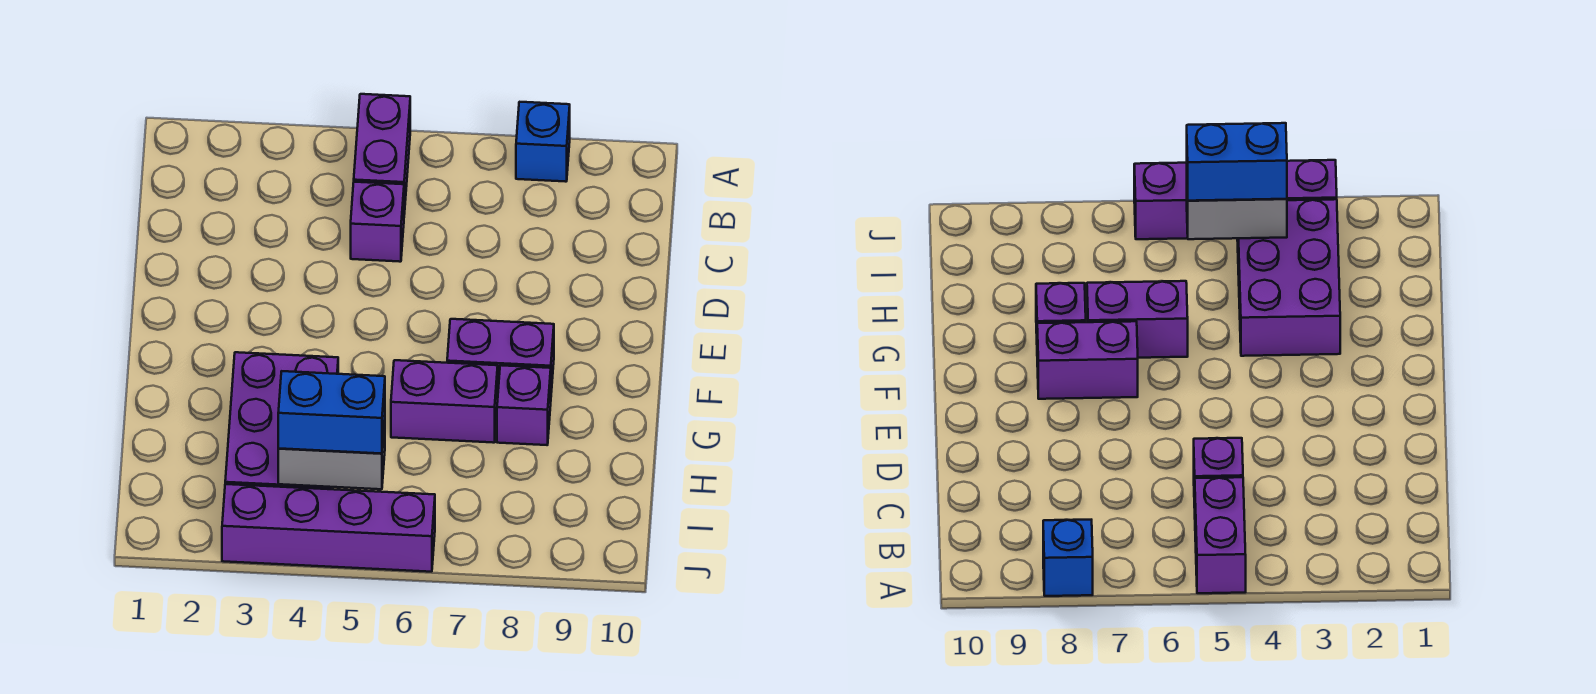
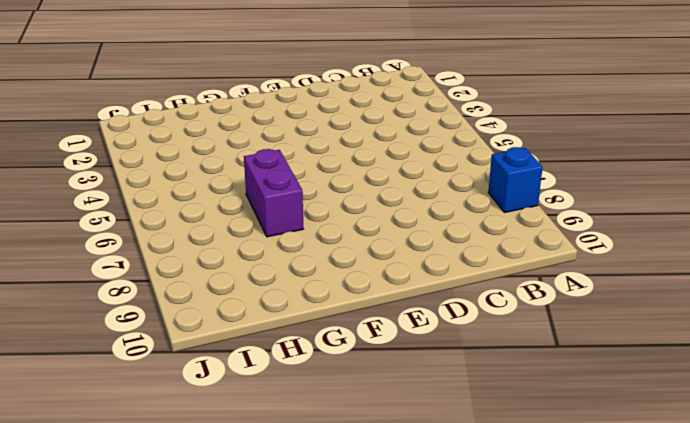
none -> purple brick A5:B5 level 1
none -> purple brick C5 level 1

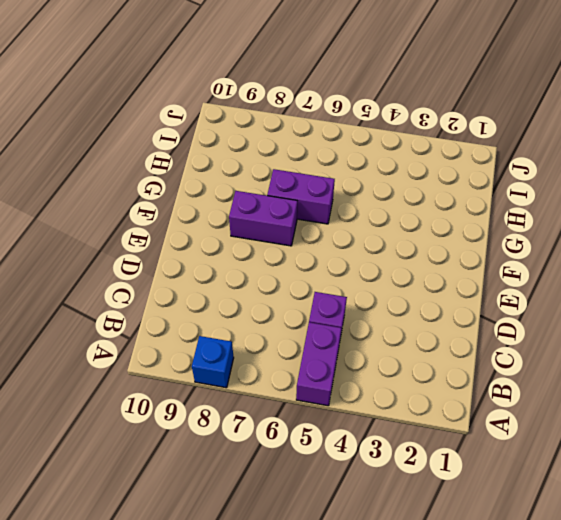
none -> purple brick G3:I4 level 1
none -> purple brick G8 level 1

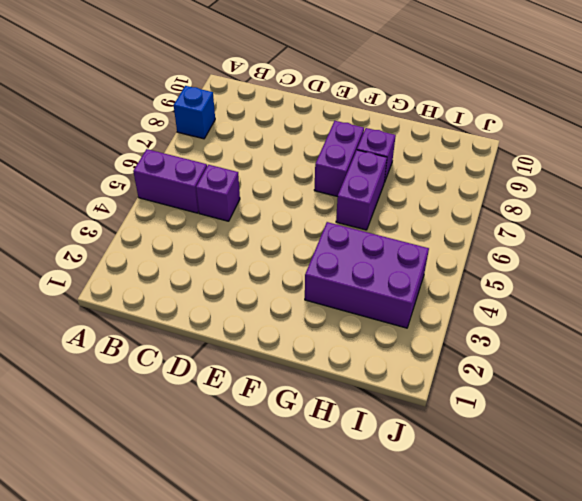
none -> purple brick J3:J6 level 1
none -> grey brick I4:I5 level 2

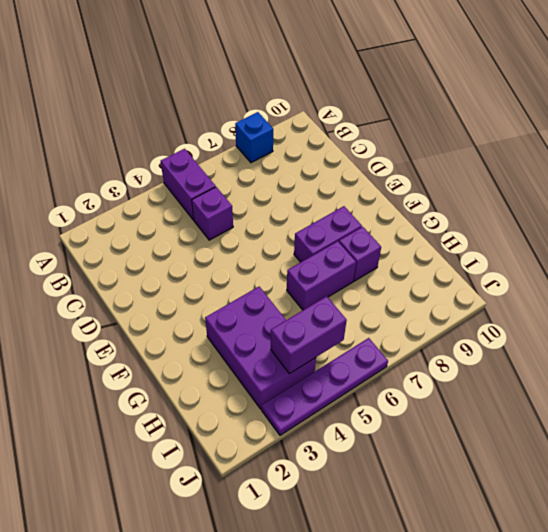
purple brick I4:I5 level 2 -> grey brick I4:I5 level 2
purple plate J3:J6 level 1 -> purple brick J3:J6 level 1
none -> blue brick I4:I5 level 3

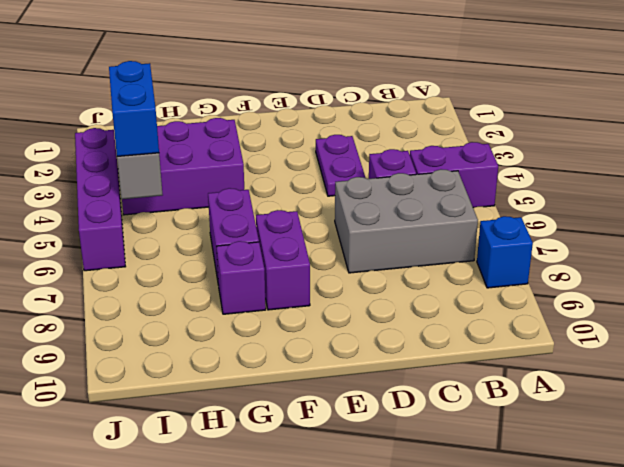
grey brick B6:D7 level 1 -> none
purple plate D3:D4 level 1 -> none

